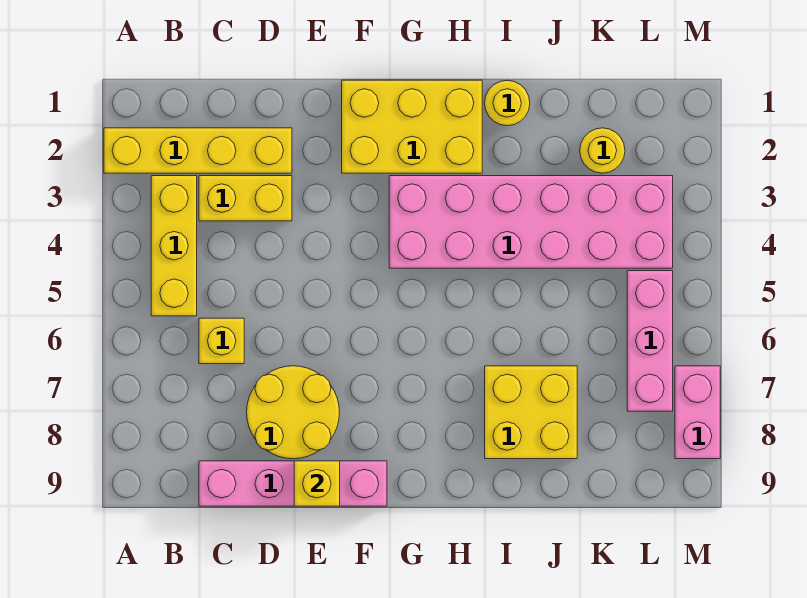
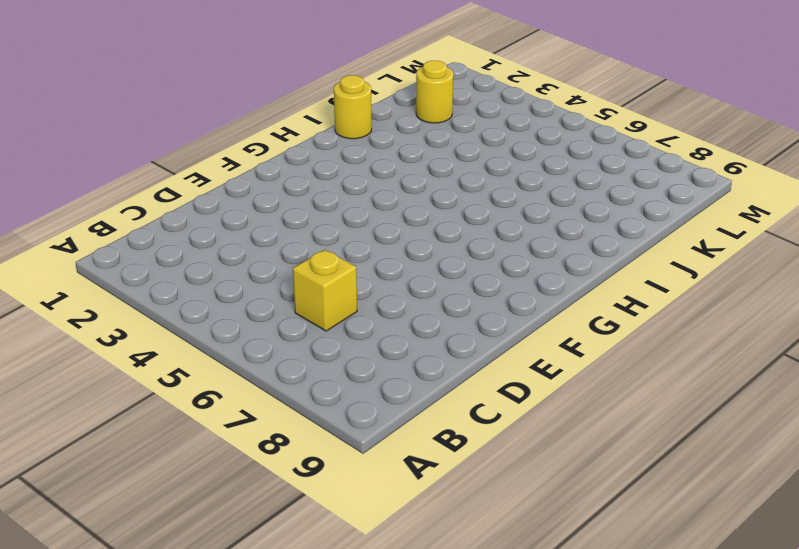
none -> yellow brick A2:D2 level 1
none -> yellow brick B3:B5 level 1
none -> yellow brick C3:D3 level 1

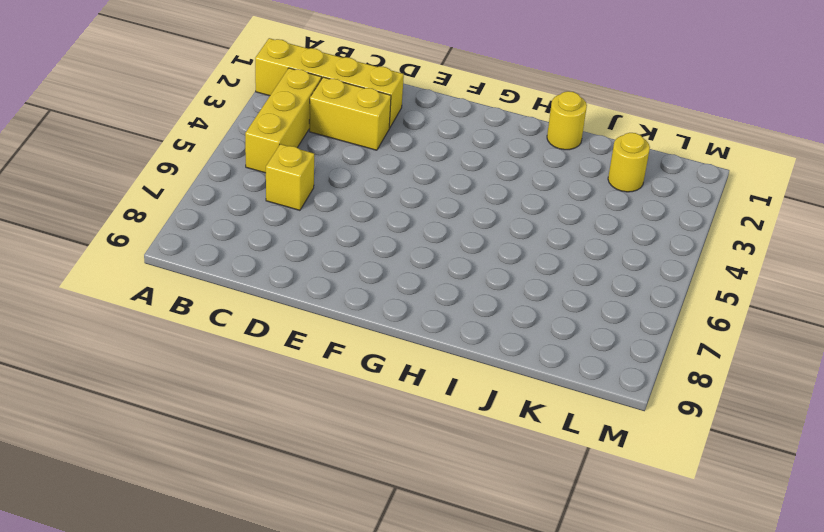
none -> pink brick C9:F9 level 1
none -> yellow round brick D7:E8 level 1
none -> yellow brick F1:H2 level 1

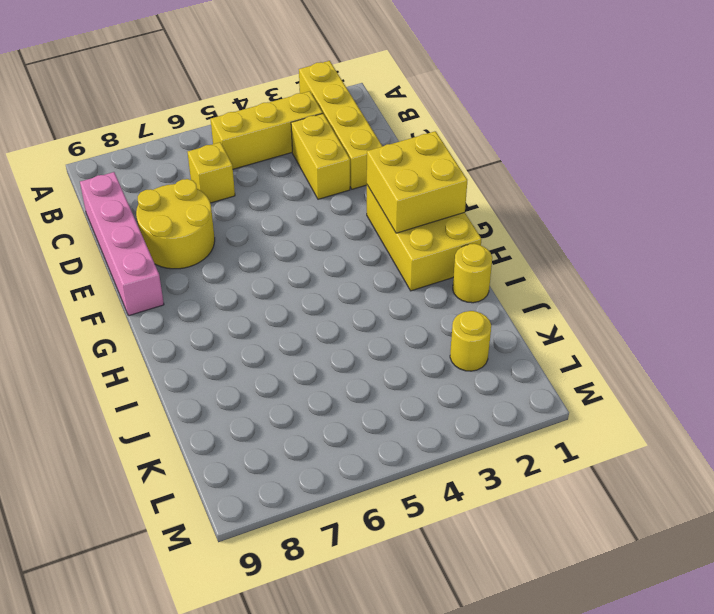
yellow brick F1:G2 level 2 -> yellow brick I7:J8 level 1
none -> pink brick G3:L4 level 1
none -> pink brick L5:L7 level 1
none -> pink brick M7:M8 level 1

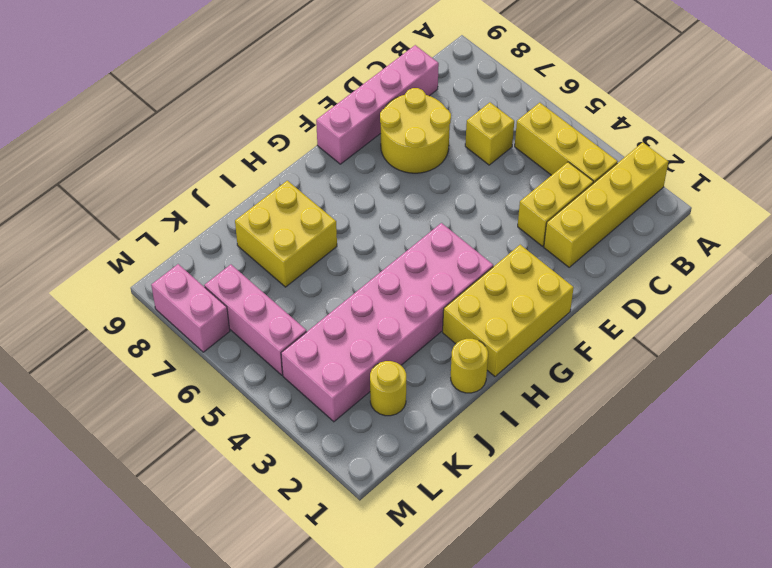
none -> yellow brick E9 level 2

